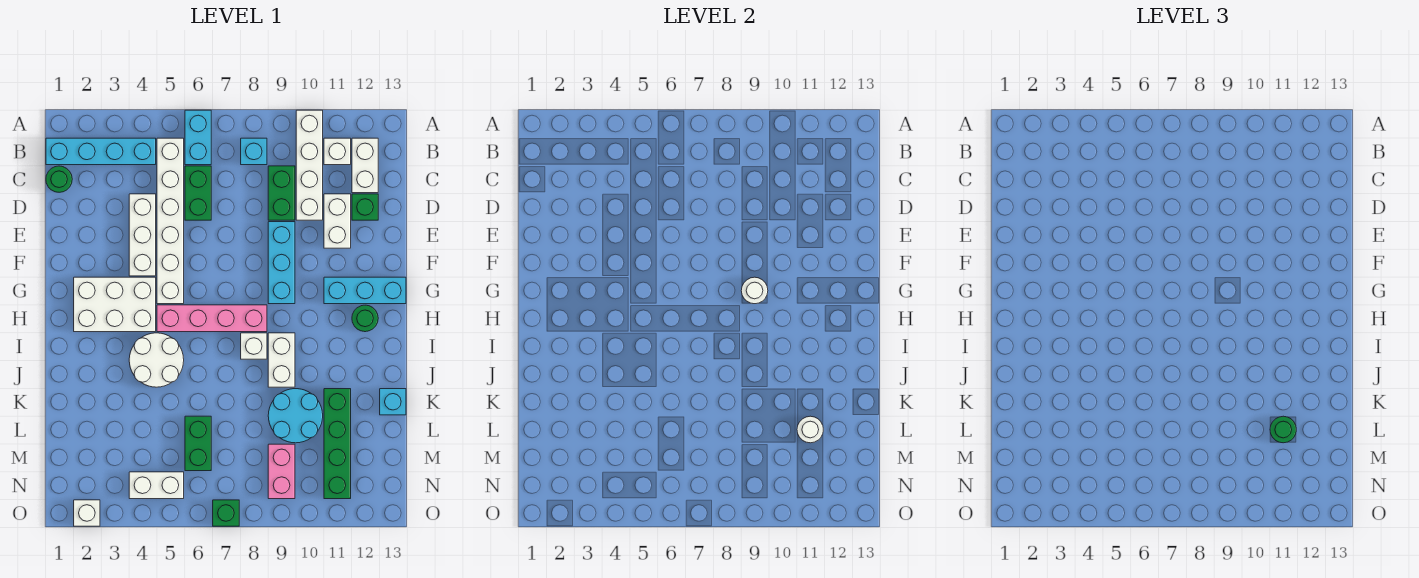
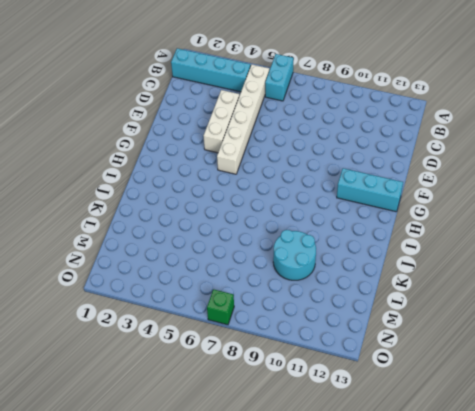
none -> white brick A10:D10 level 1
none -> cyan brick B8 level 1
none -> white brick B11 level 1
none -> white brick B12:C12 level 1

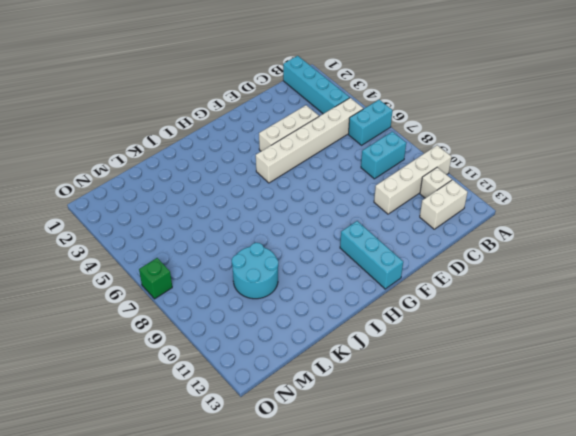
cyan brick B8:C8 level 1 -> cyan brick B8 level 1
none -> green round brick C1 level 1
none -> green brick C6:D6 level 1
none -> green brick C9:D9 level 1
none -> white brick D11:E11 level 1

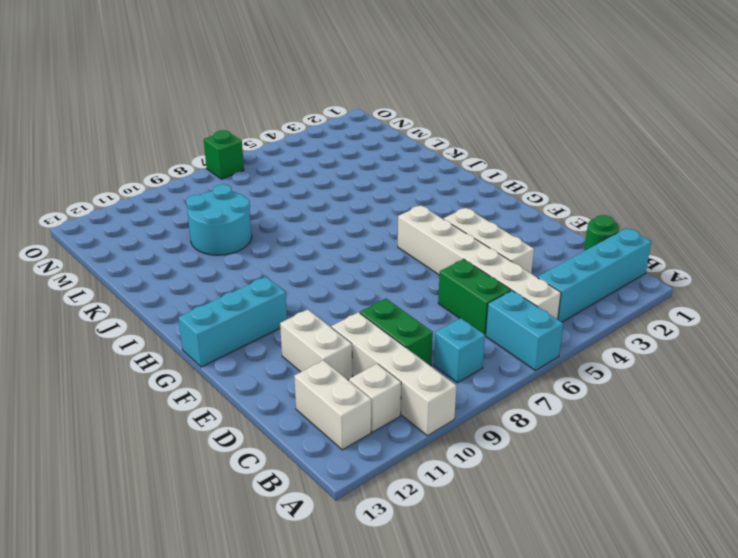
none -> green brick D12 level 1
none -> cyan brick E9:G9 level 1
none -> white brick G2:H4 level 1
none -> pink brick H5:H8 level 1

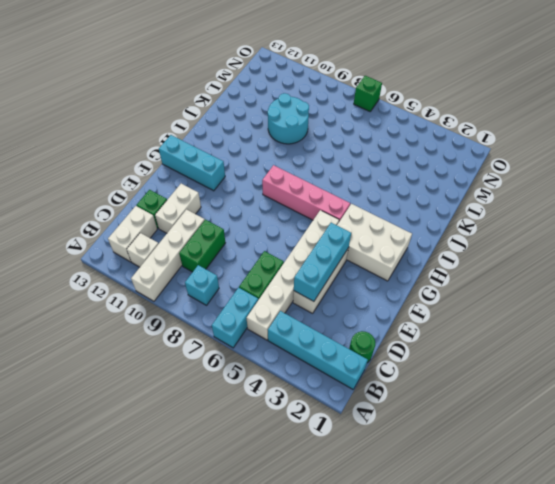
cyan brick D4:F4 level 2 -> cyan brick E9:G9 level 1
none -> green round brick H12 level 1
none -> white round brick I4:J5 level 1
none -> white brick I8 level 1
none -> white brick I9:J9 level 1

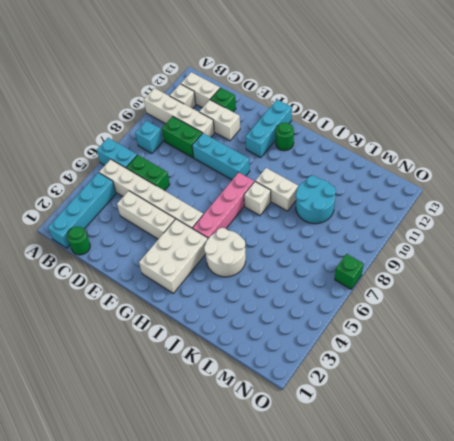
none -> green brick K11:N11 level 1
none -> cyan brick K13 level 1
none -> green brick L6:M6 level 1
none -> pink brick M9:N9 level 1

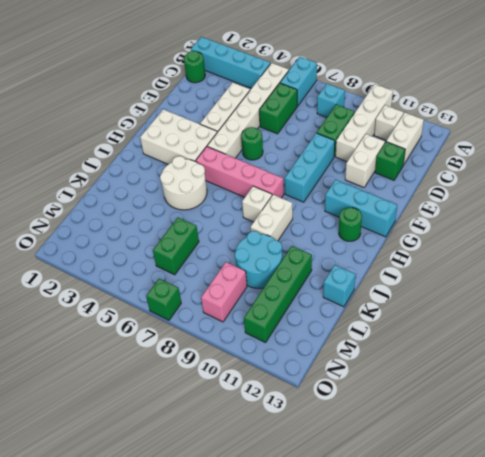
green round brick F6 level 1 -> green round brick L11 level 3
none -> white brick N4:N5 level 1
none -> white brick O2 level 1
none -> white round brick G9 level 2
none -> white round brick L11 level 2

